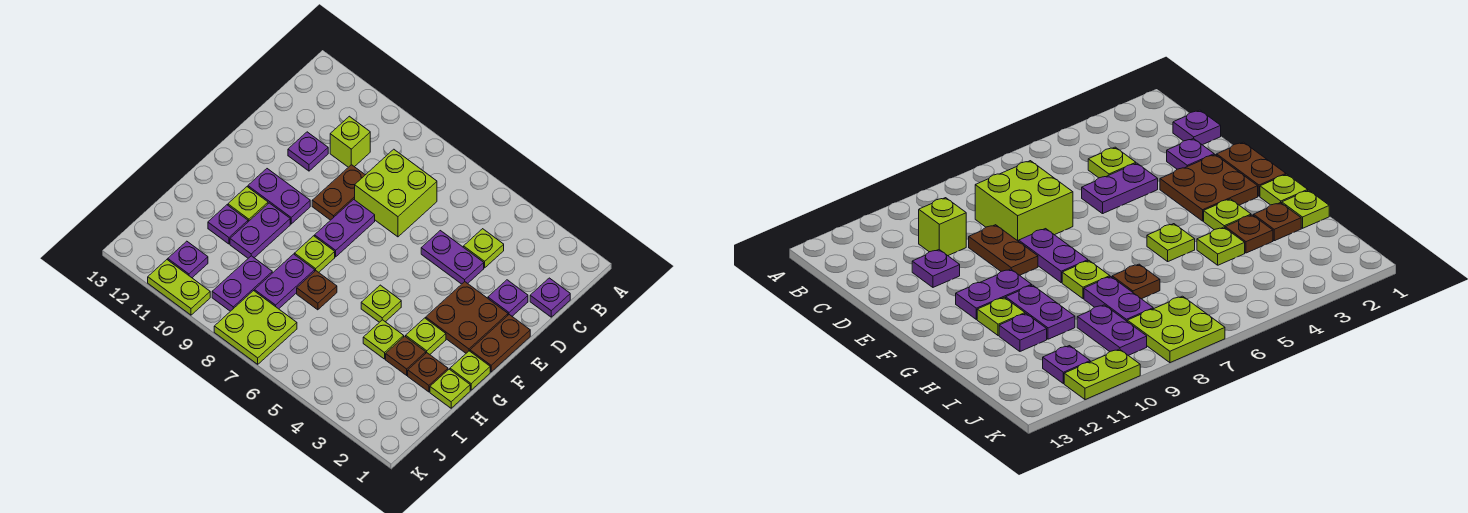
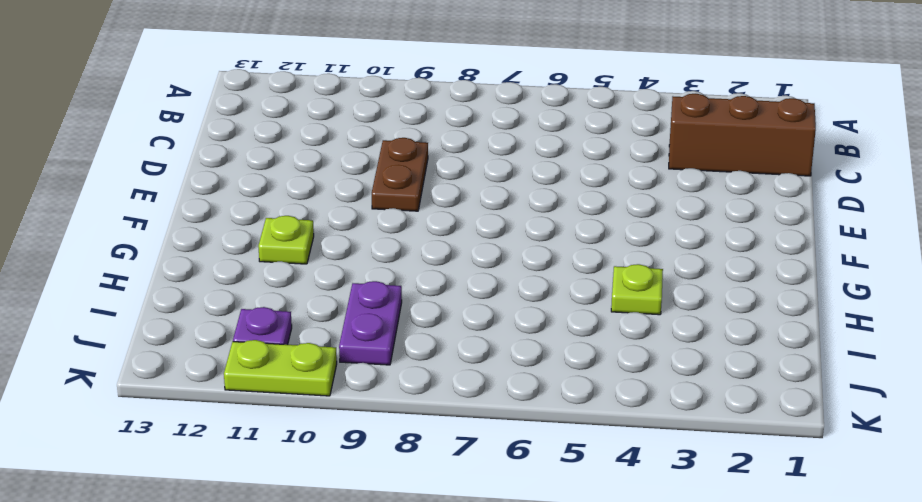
brown brick C1:C3 level 1 -> purple plate C1 level 1
none -> lime plate C4 level 1
none -> lime brick C7:D8 level 1
none -> lime brick C10 level 1

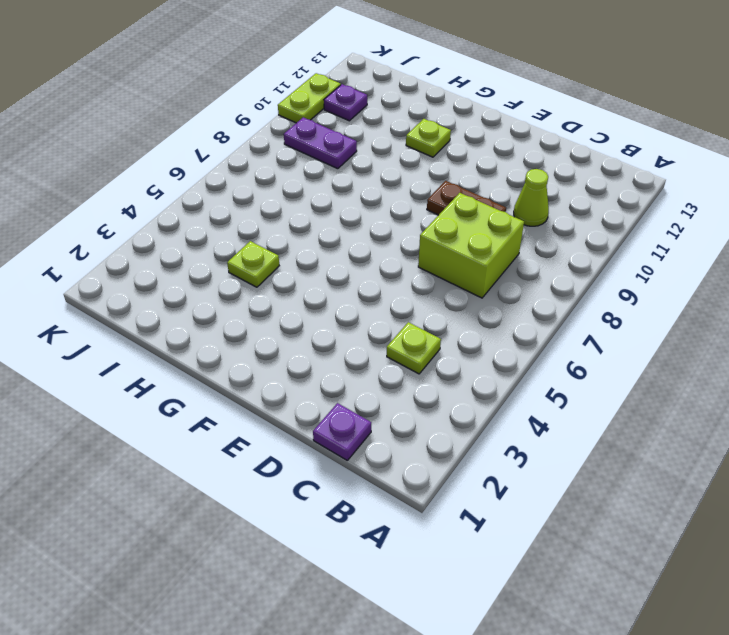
lime cone C10 level 1 -> lime brick C10 level 1
none -> purple plate D2 level 1
none -> purple plate D4:D5 level 1
none -> purple plate D11 level 1

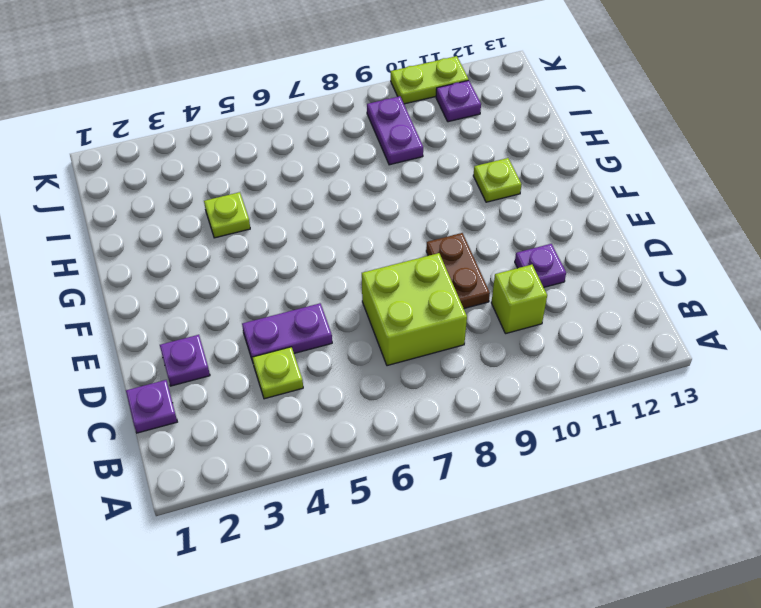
none -> brown plate E1:F1 level 1
none -> brown plate E2:F3 level 1
none -> purple plate E8:F8 level 1

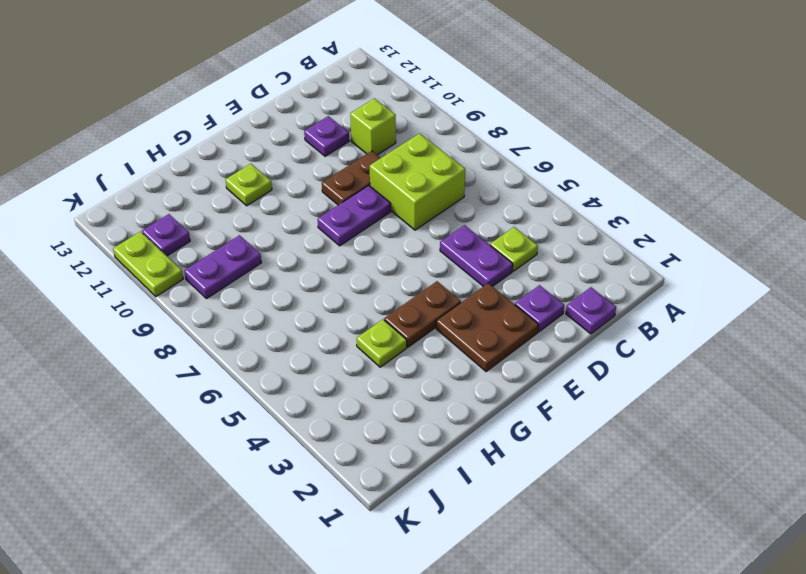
brown plate F4:G4 level 1 -> brown plate E1:F1 level 1
none -> purple plate F10:F11 level 1
none -> lime plate G1 level 1
none -> lime plate G3 level 1

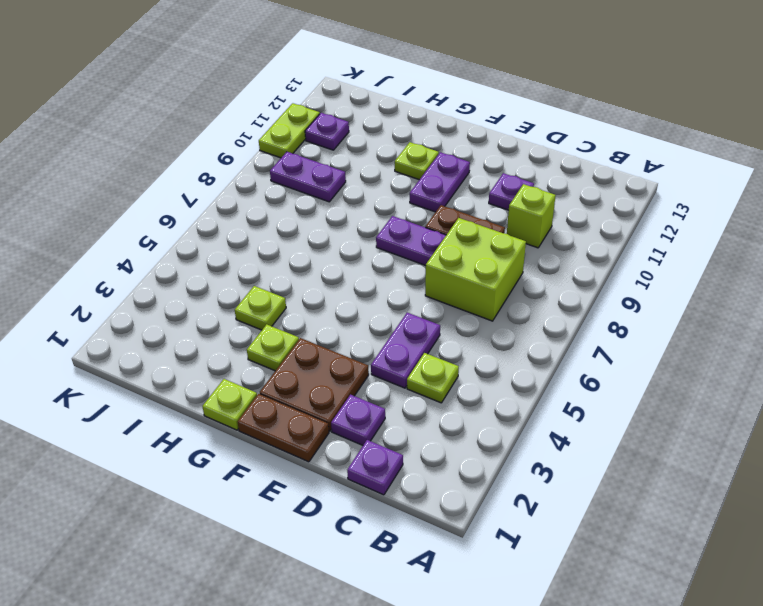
none -> lime plate G5 level 1
none -> lime plate G8 level 1
none -> purple plate G10:H10 level 1

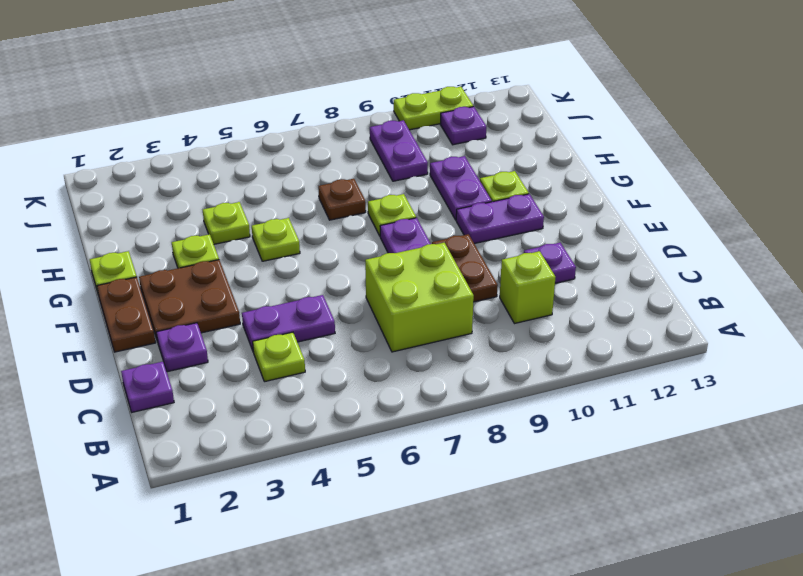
none -> lime plate H1 level 1
none -> brown plate H2 level 1
none -> brown plate H3 level 1

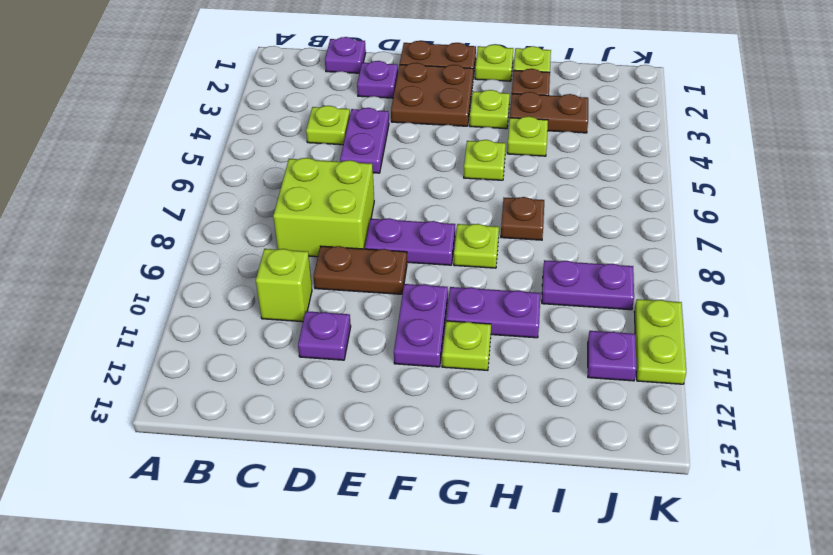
brown plate H3:I3 level 1 -> brown plate H3 level 1
none -> purple plate H8:I8 level 1
none -> purple plate H11 level 1
none -> lime plate J7:K8 level 1

